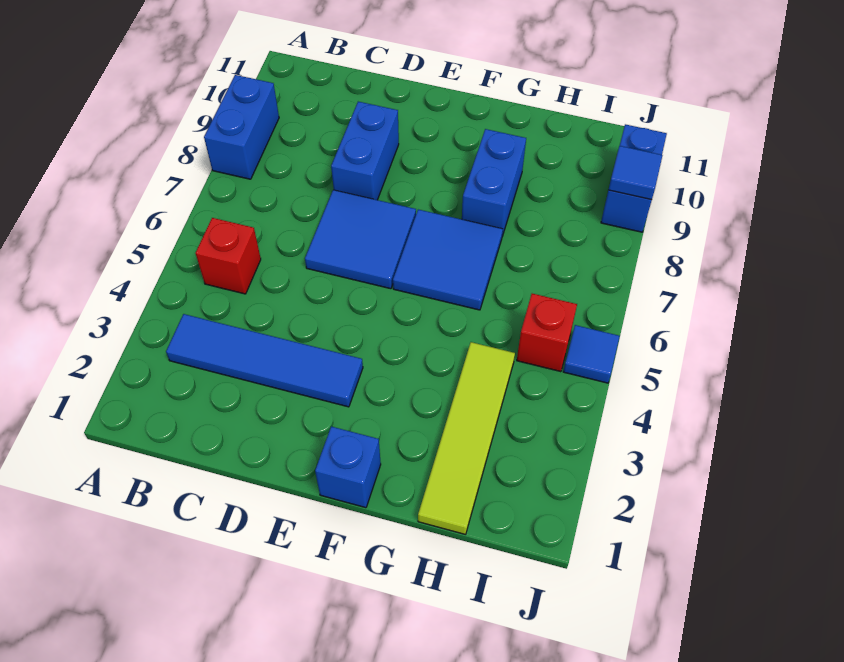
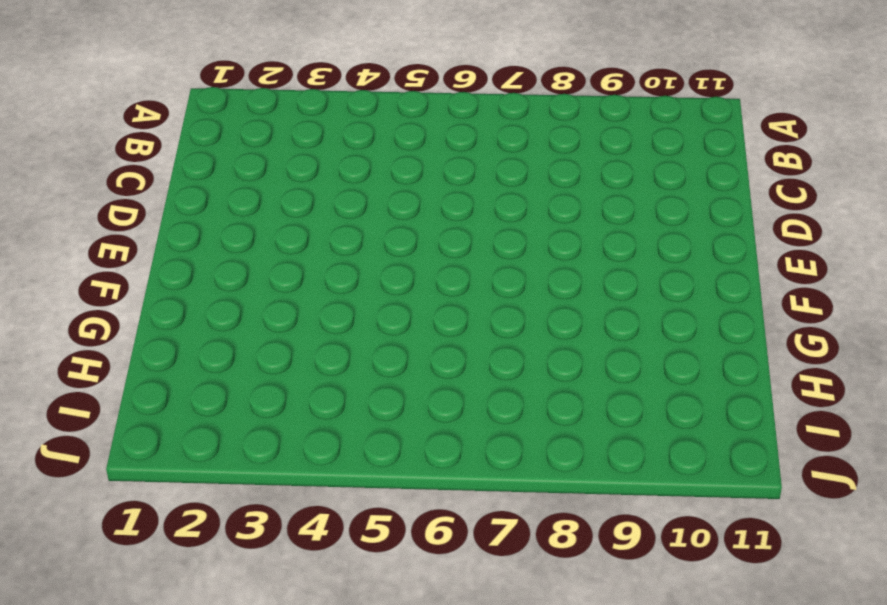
none -> blue brick A8:A9 level 1
none -> blue tile B3:E3 level 1
none -> red brick B5 level 1

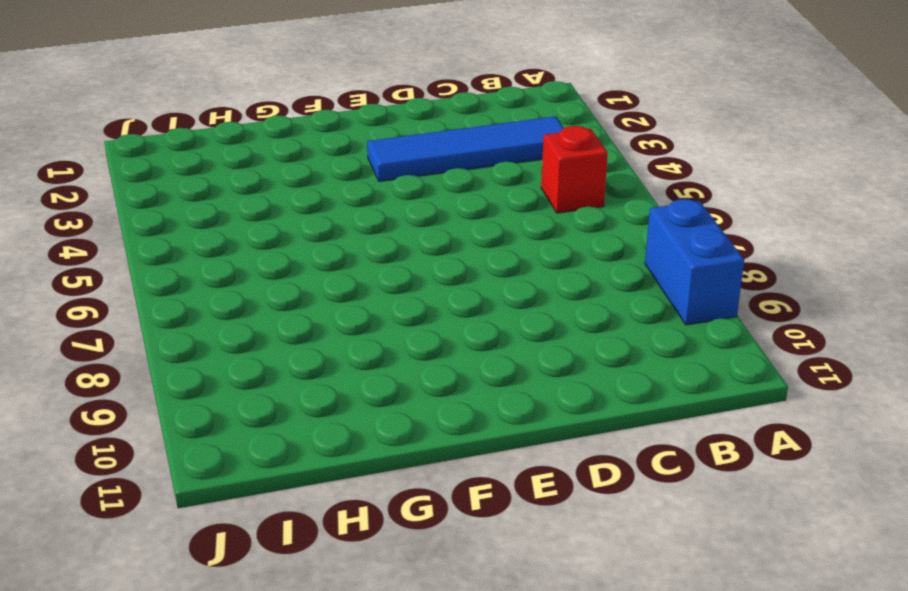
none -> blue tile D6:E7 level 1
none -> blue brick D8:D9 level 1
none -> blue brick F1 level 1

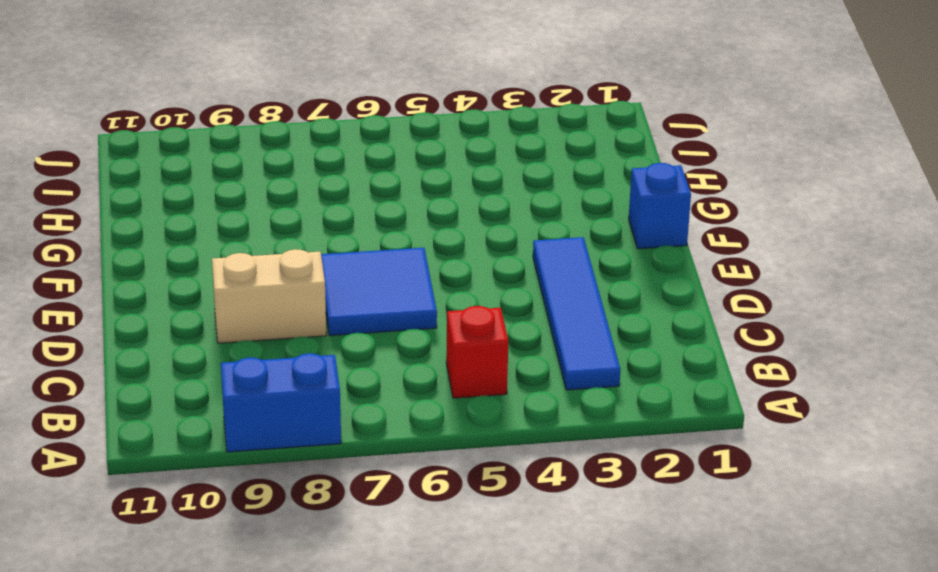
tan brick D8:D9 level 1 -> blue brick D8:D9 level 1
none -> blue tile F6:G7 level 1
none -> blue brick G8:G9 level 1
none -> lime tile H1:H4 level 1

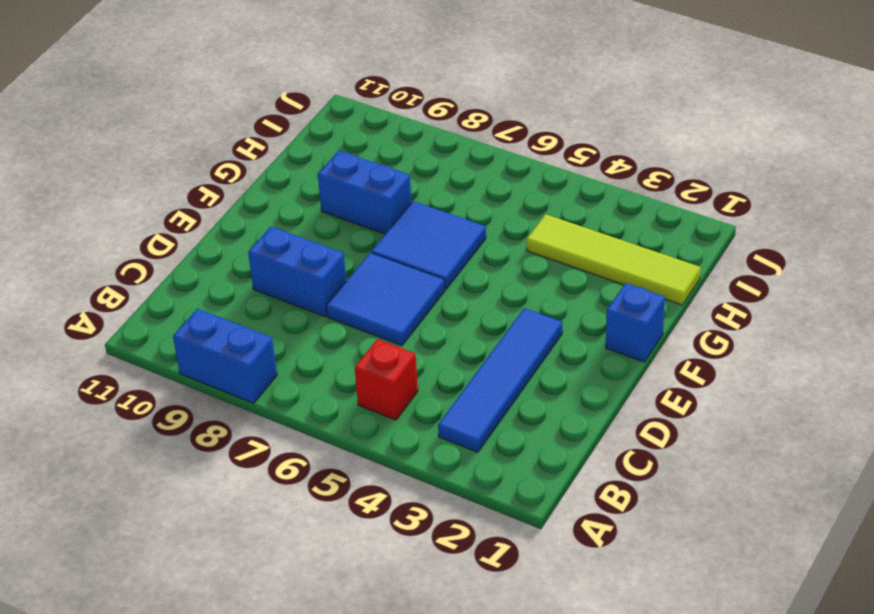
none -> red brick I5 level 1
none -> blue tile J5 level 1
none -> blue brick J9:J10 level 1

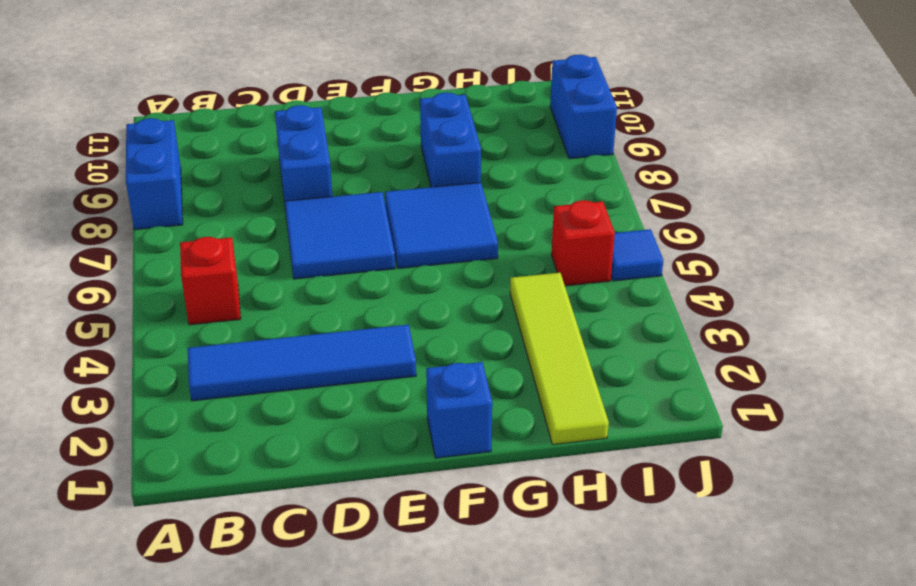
none -> blue tile J9 level 2

